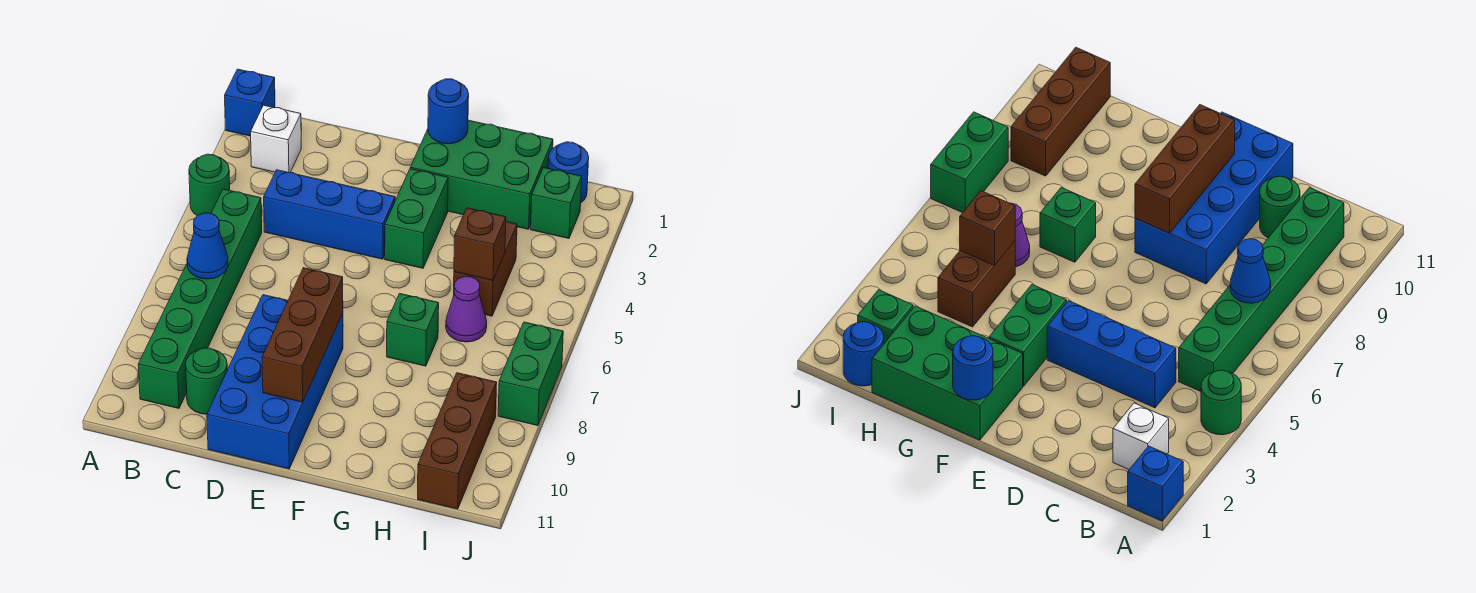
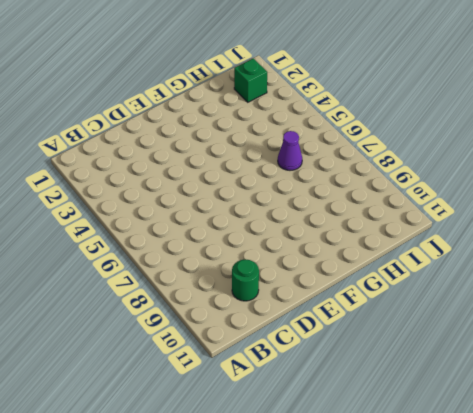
none -> blue brick A1 level 1
none -> green round brick A4 level 1
none -> white brick B2 level 1

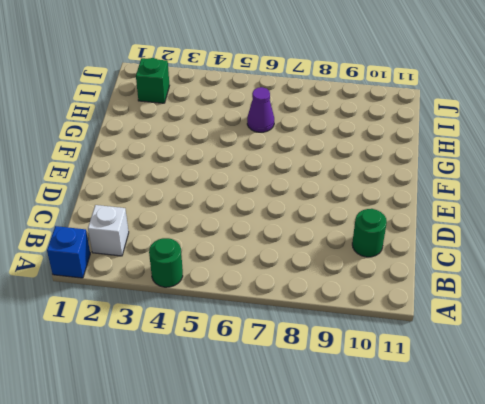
none -> green brick B5:B10 level 1
none -> blue brick C4:E4 level 1
none -> blue brick D8:E11 level 1

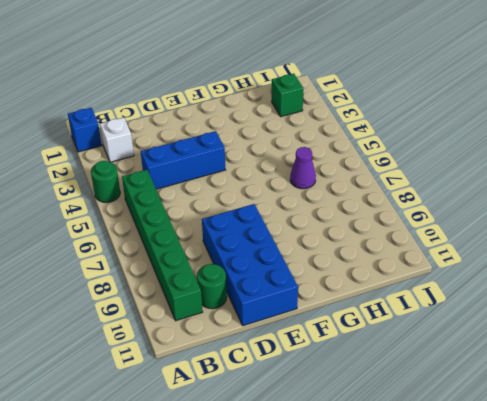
none -> green brick F1:H2 level 1
none -> green brick F3:F4 level 1
none -> green brick G7 level 1

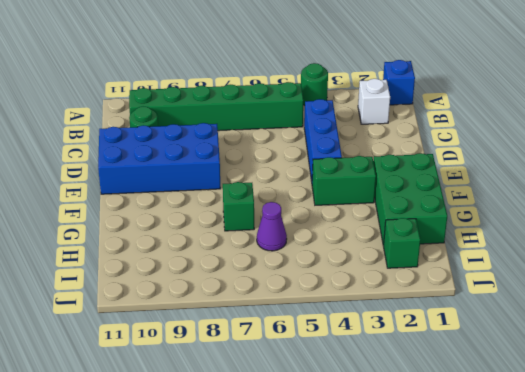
none -> brown brick H4:H5 level 1
none -> blue round brick I1 level 1
none -> brown brick I9:I11 level 1

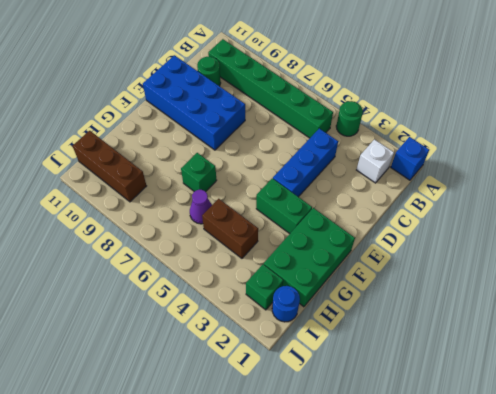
none -> green brick J7:J8 level 1
none -> blue cone B7 level 2
none -> brown brick E8:E10 level 2

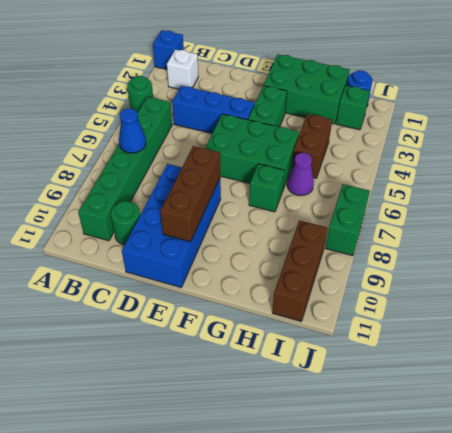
green brick E5:G6 level 1 -> none
none -> blue round brick F1 level 2
none -> brown brick H5 level 2

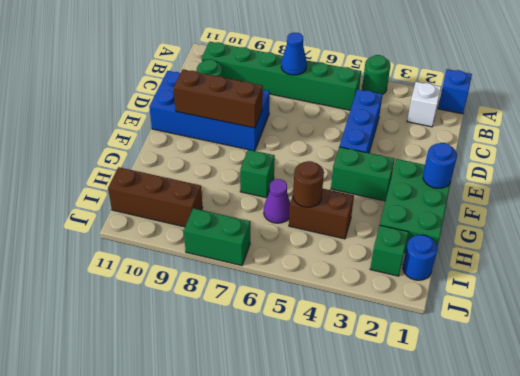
brown round brick H5 level 2 -> brown brick H5 level 2

